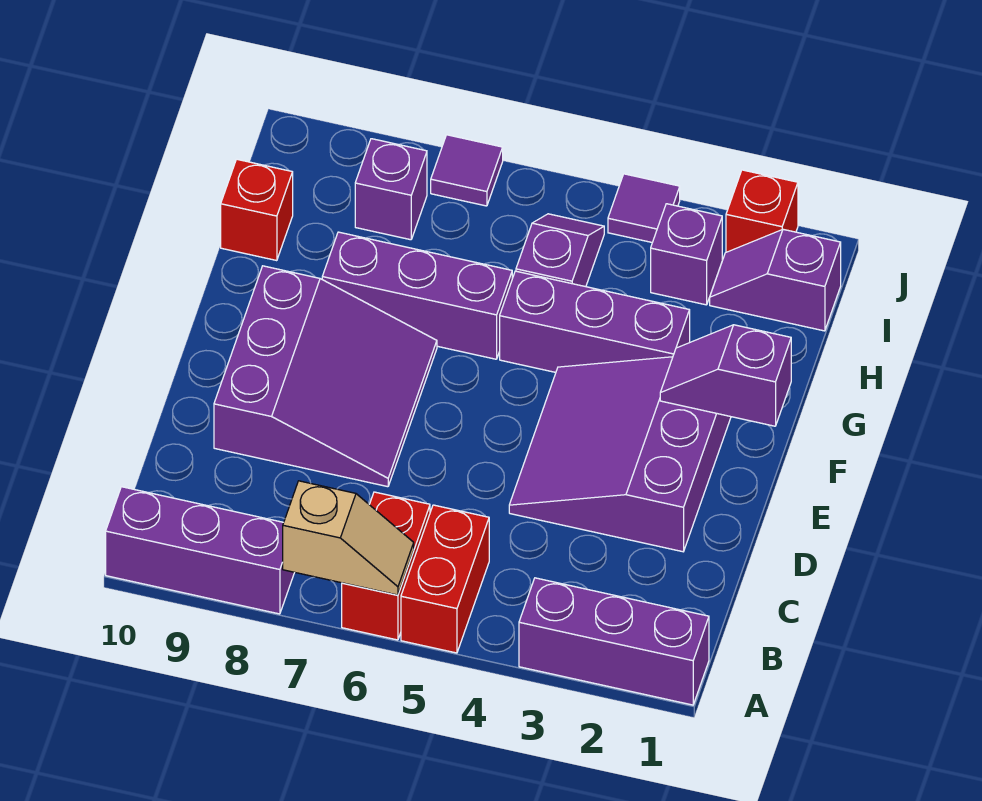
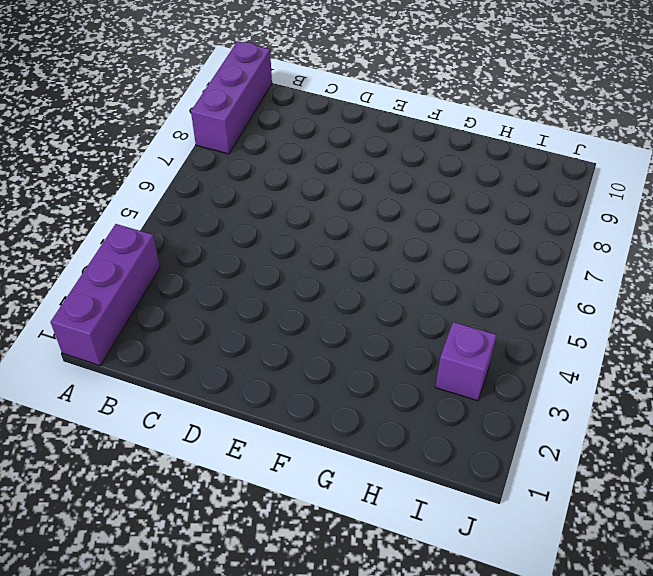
none -> red brick A5:B5 level 1
none -> red brick A6:B6 level 1
none -> purple slope D2:F4 level 1 top 2

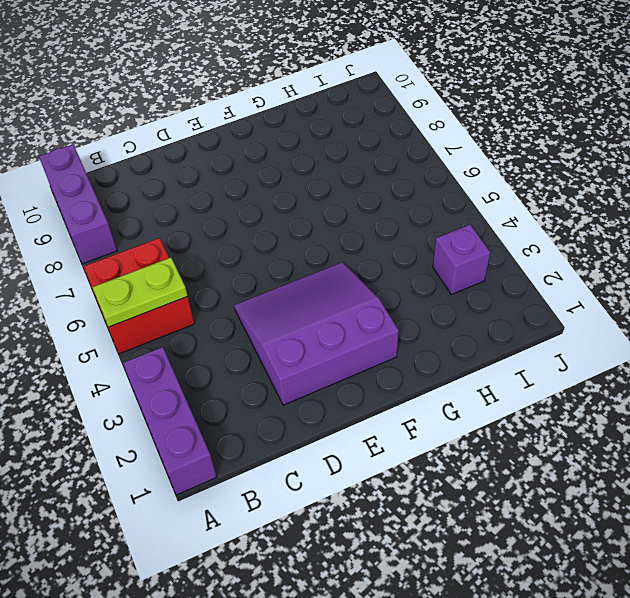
lime plate A5:B5 level 2 -> none
none -> purple slope D7:F9 level 1 top 9
none -> purple brick G3:G5 level 1
none -> purple brick G6:G8 level 1

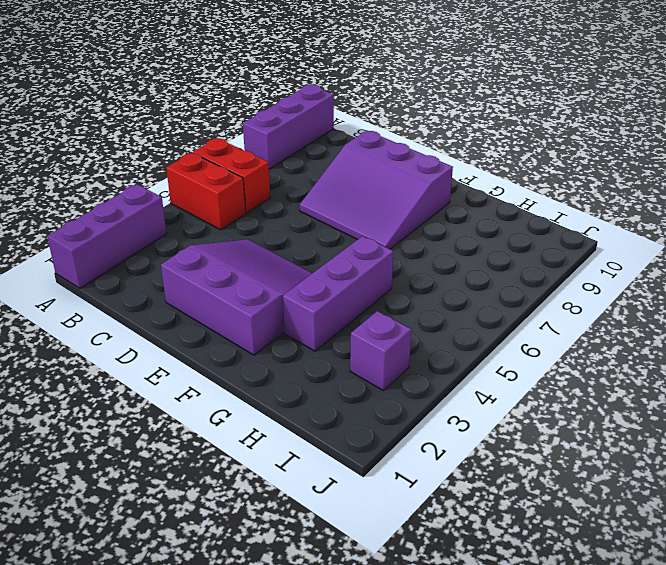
none -> purple brick G6:G8 level 1
none -> purple slope H5:I5 level 1 top H
none -> red brick H10 level 1

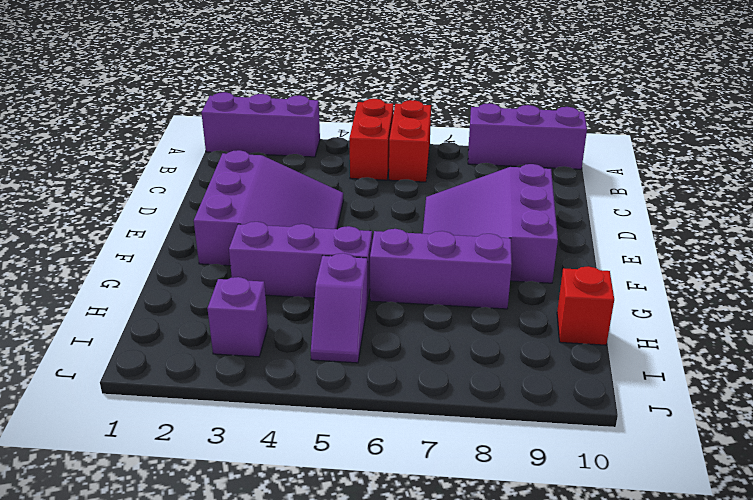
none -> purple slope I1:I2 level 1 top 1
none -> purple brick I8 level 1
none -> red brick J2 level 1

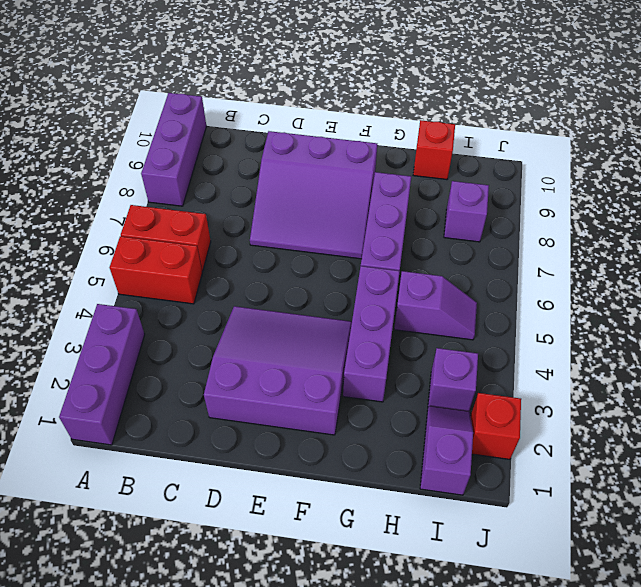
none -> purple tile J4 level 1
none -> purple tile J7 level 1
none -> tan slope A6:A7 level 2 top 7

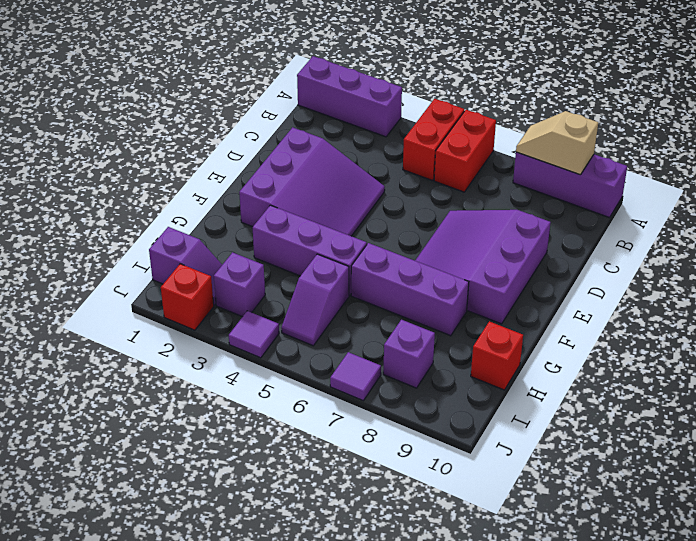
tan slope A8:A9 level 2 top 9 -> tan slope A6:A7 level 2 top 7
none -> purple slope F1:F2 level 2 top 1

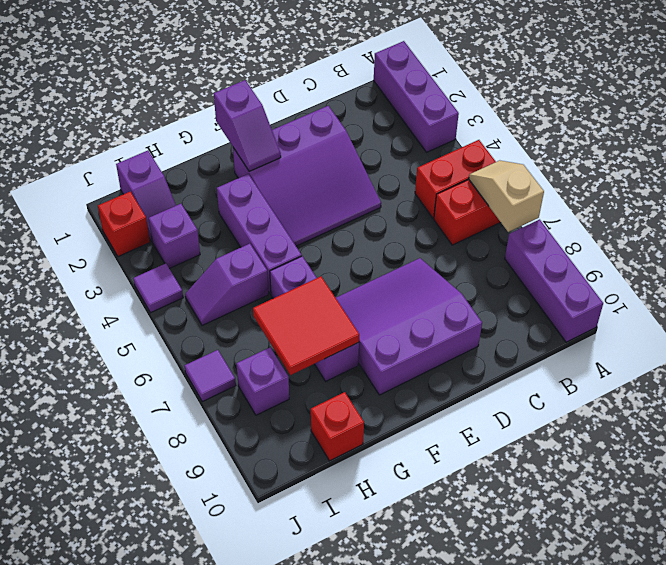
red tile G7:H8 level 2 -> none

